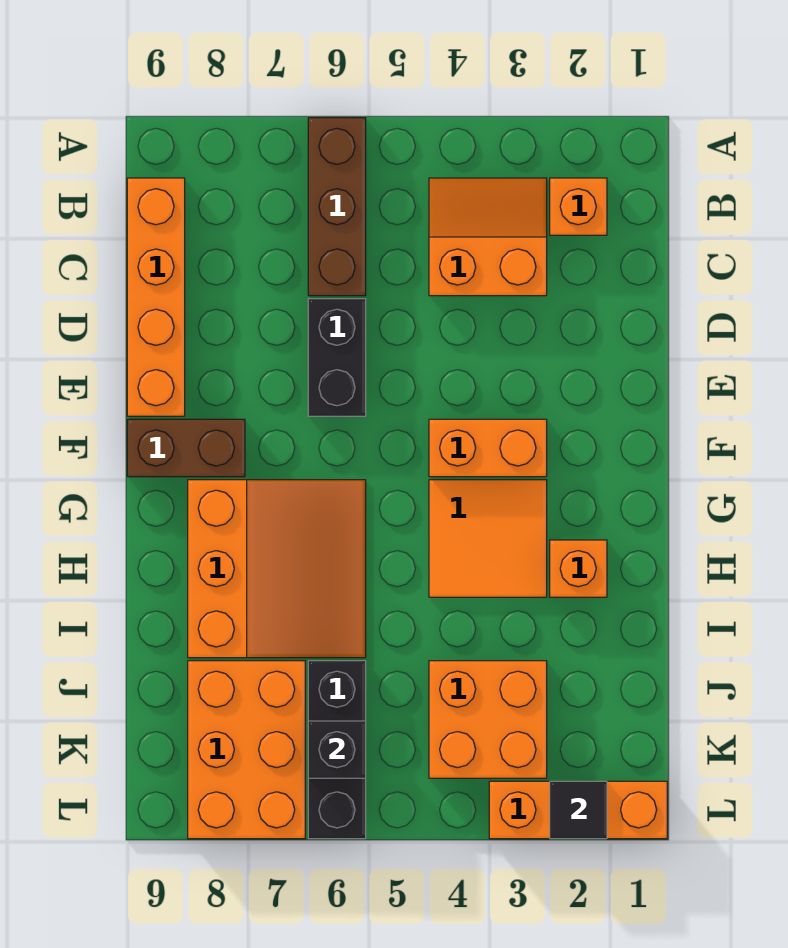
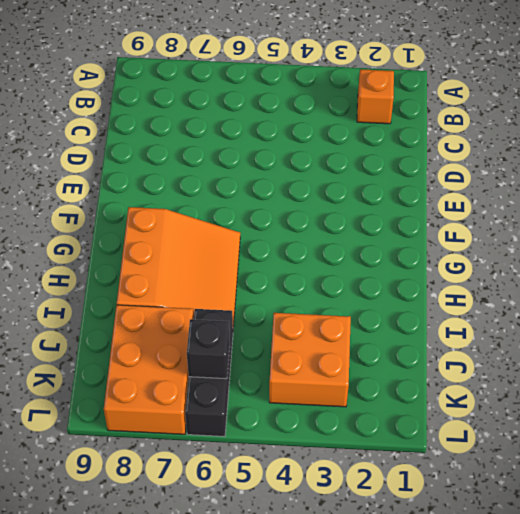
none -> brown brick A6:C6 level 1
none -> orange slope B3:C4 level 1 top C
none -> orange brick B9:E9 level 1

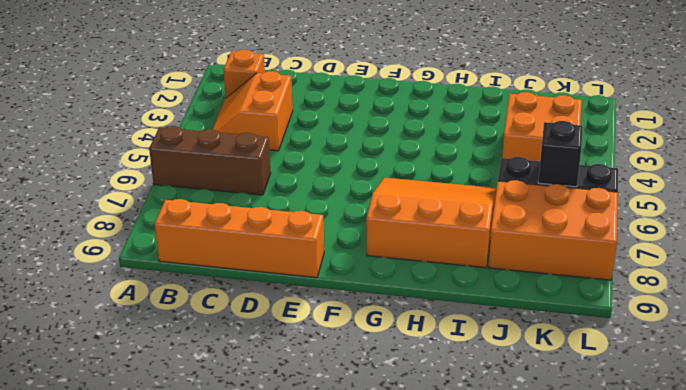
none -> black brick D6:E6 level 1
none -> orange brick F3:F4 level 1
none -> brown brick F8:F9 level 1

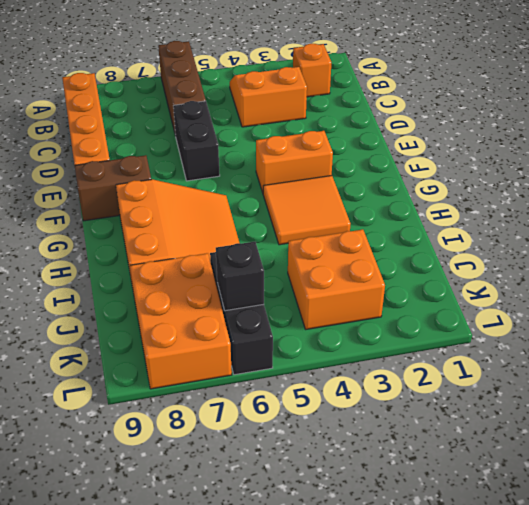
none -> orange brick H2 level 1
none -> orange brick L1:L3 level 1
none -> black tile L2 level 2

